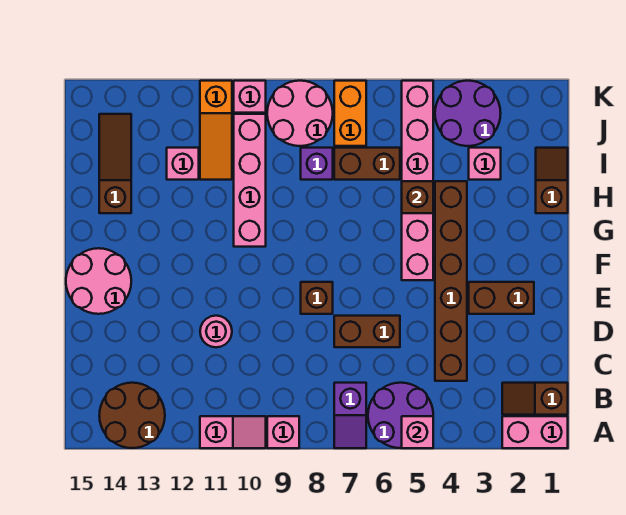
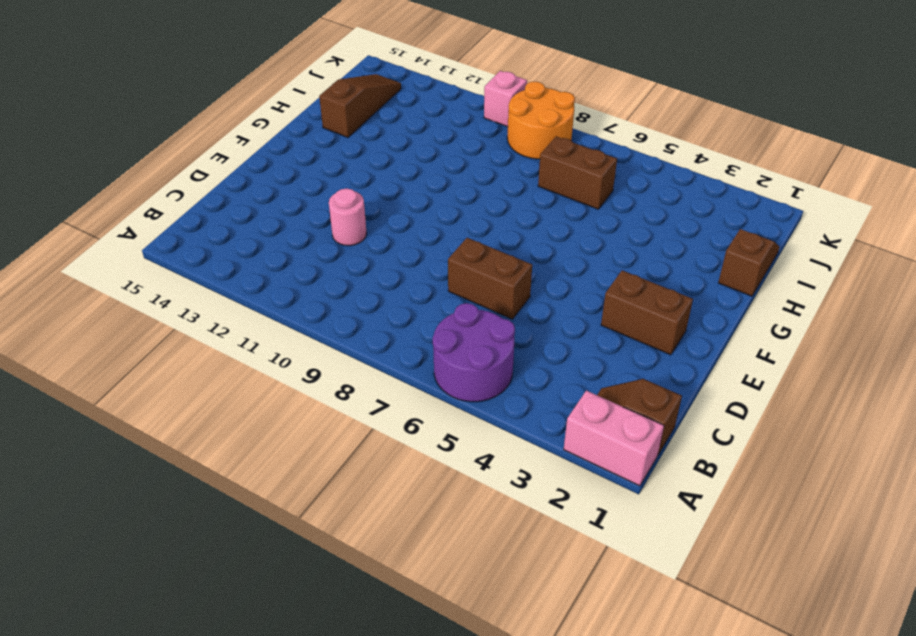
orange round brick J8:K9 level 1 -> pink round brick J8:K9 level 1
none -> purple slope A7:B7 level 1 top B
none -> pink brick A9 level 1
none -> pink slope A10:A11 level 1 top 11

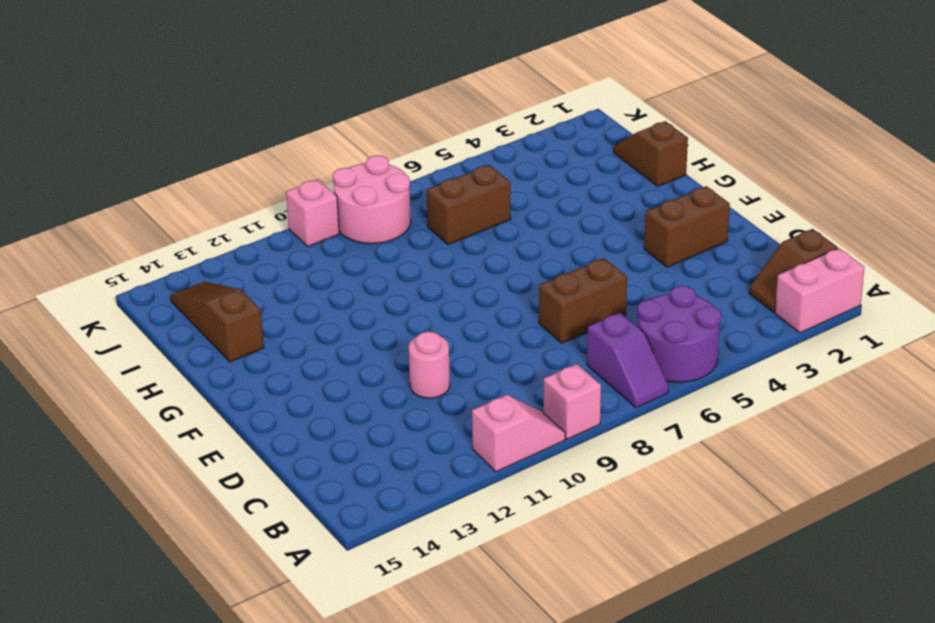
none -> brown round brick A13:B14 level 1
none -> brown brick C4:H4 level 1
none -> brown brick E8 level 1

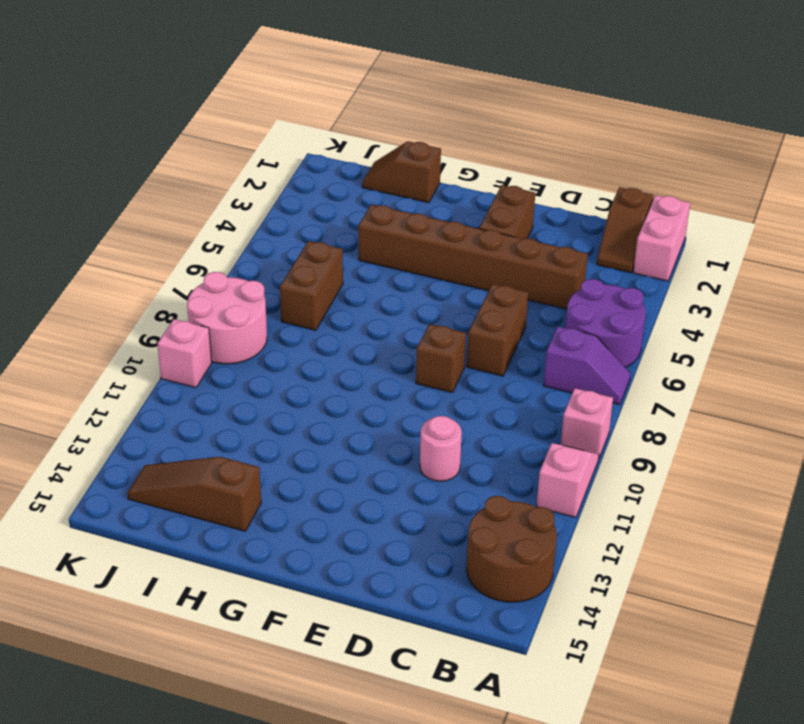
none -> pink round brick E14:F15 level 1
none -> pink brick F5:K5 level 1
none -> pink brick G10:J10 level 1

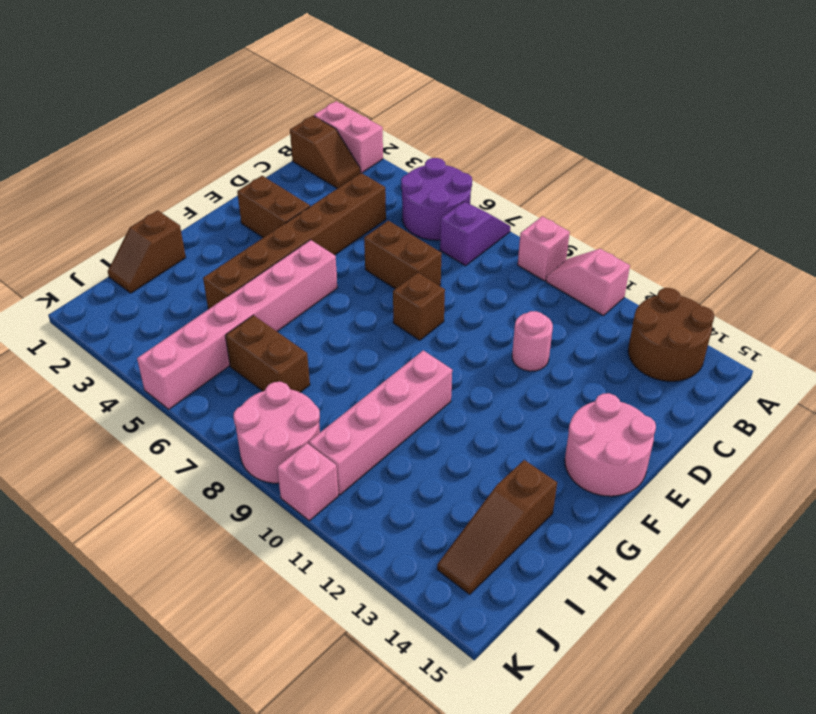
none -> pink brick I3 level 1
none -> purple brick I8 level 1
none -> orange slope I11:K11 level 1 top K

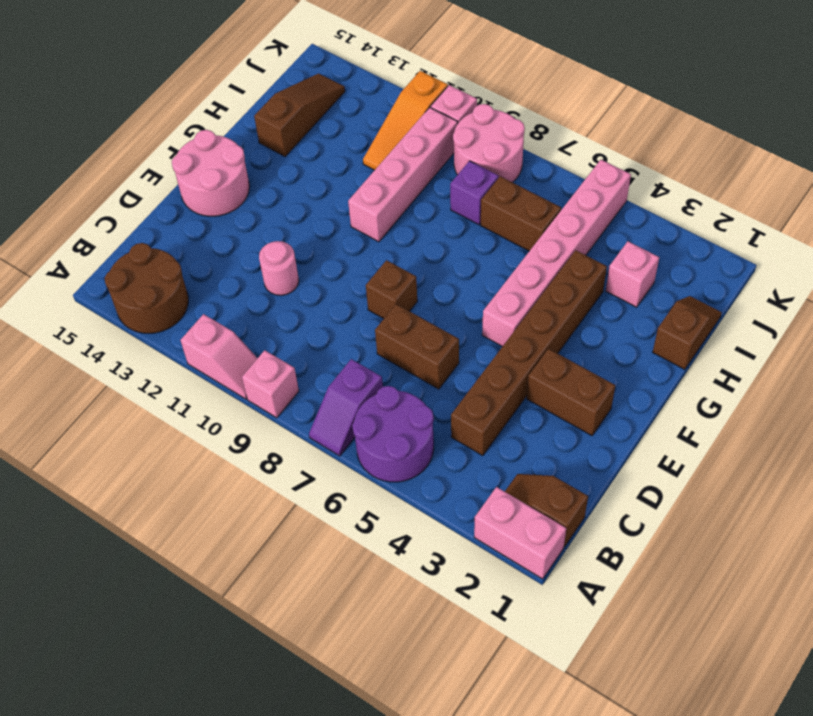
none -> pink brick I12 level 1
none -> purple round brick J3:K4 level 1
none -> orange brick J7:K7 level 1

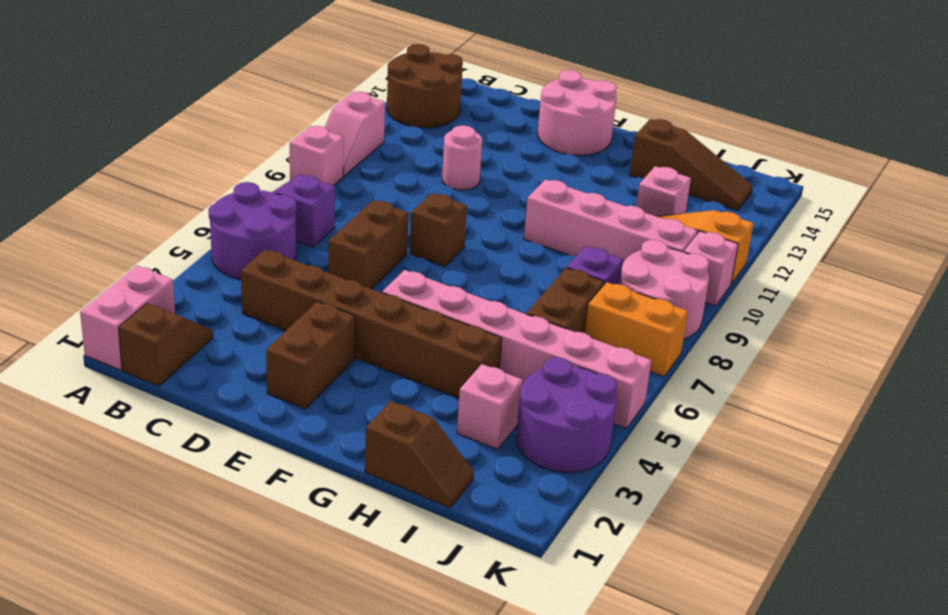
none -> pink brick A5 level 2
none -> brown brick H5 level 2

